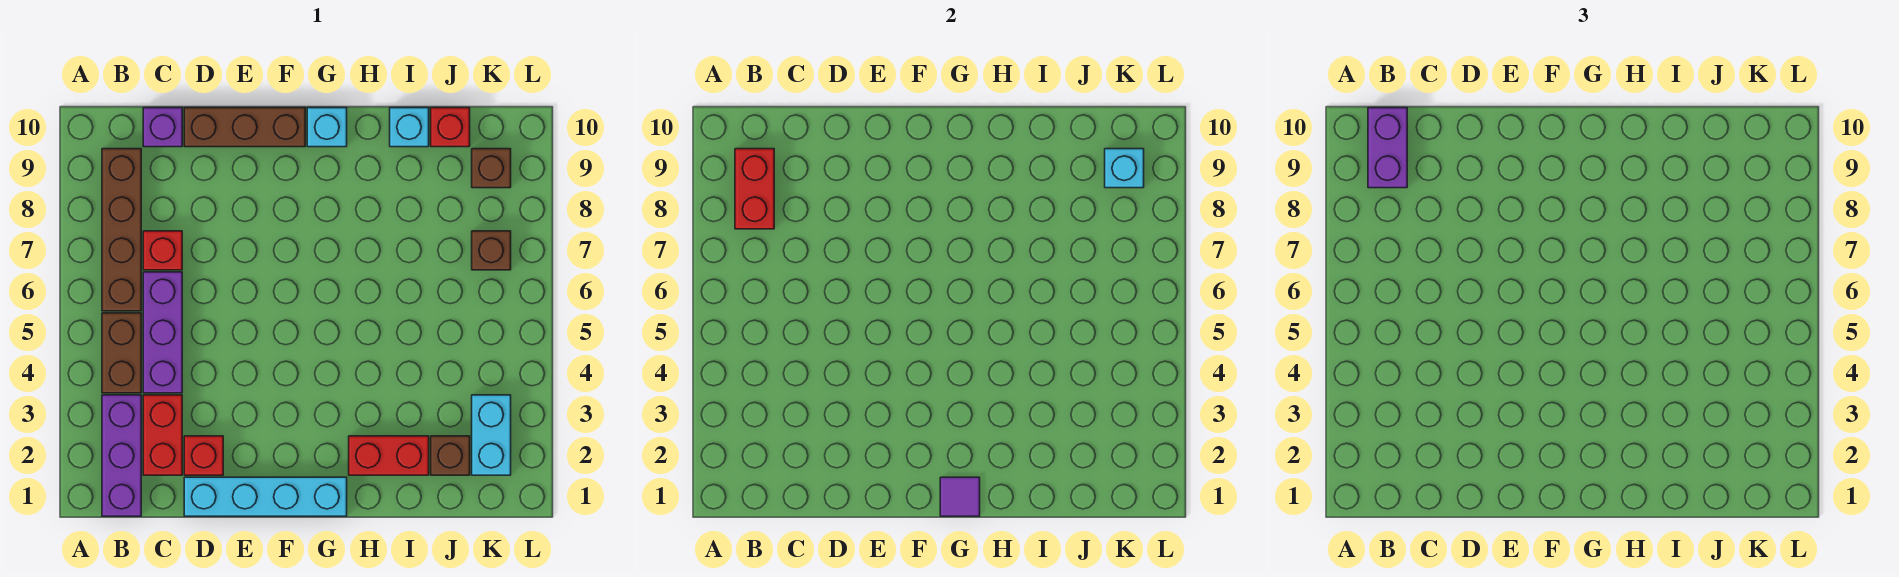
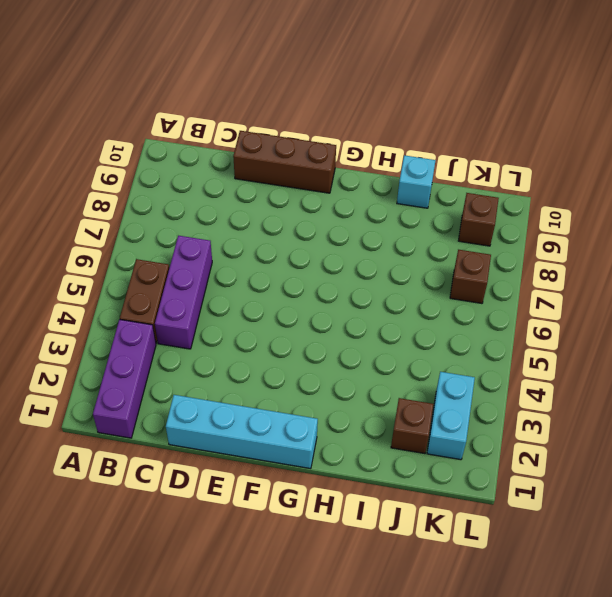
none -> brown brick B6:B9 level 1
none -> red brick C2:C3 level 1
none -> red brick C7 level 1

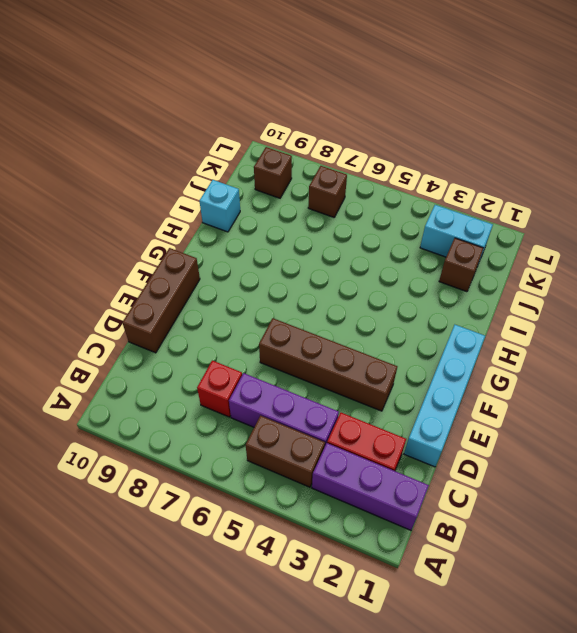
brown brick E3:E6 level 1 -> brown brick B6:B9 level 1
none -> purple brick C10 level 1
none -> red brick D2 level 1
none -> cyan brick G10 level 1

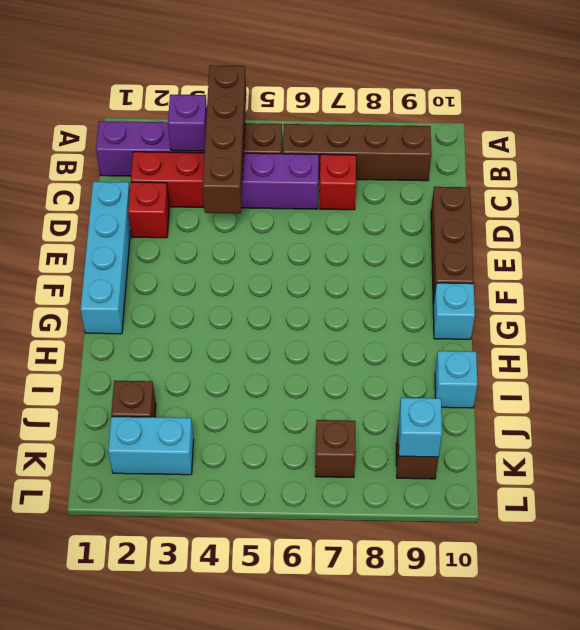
brown brick A4:D4 level 2 -> none
purple brick B3 level 2 -> purple brick C10 level 1
none -> red brick H2:I2 level 1
none -> red brick J10 level 1
none -> red brick B8:B9 level 2

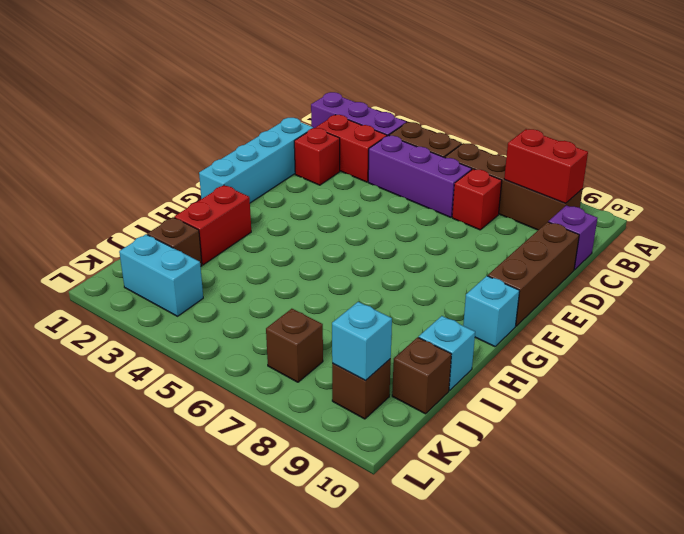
brown brick J10 level 1 -> red brick J10 level 1
none -> purple tile G1 level 2
none -> purple brick B9:B10 level 3

